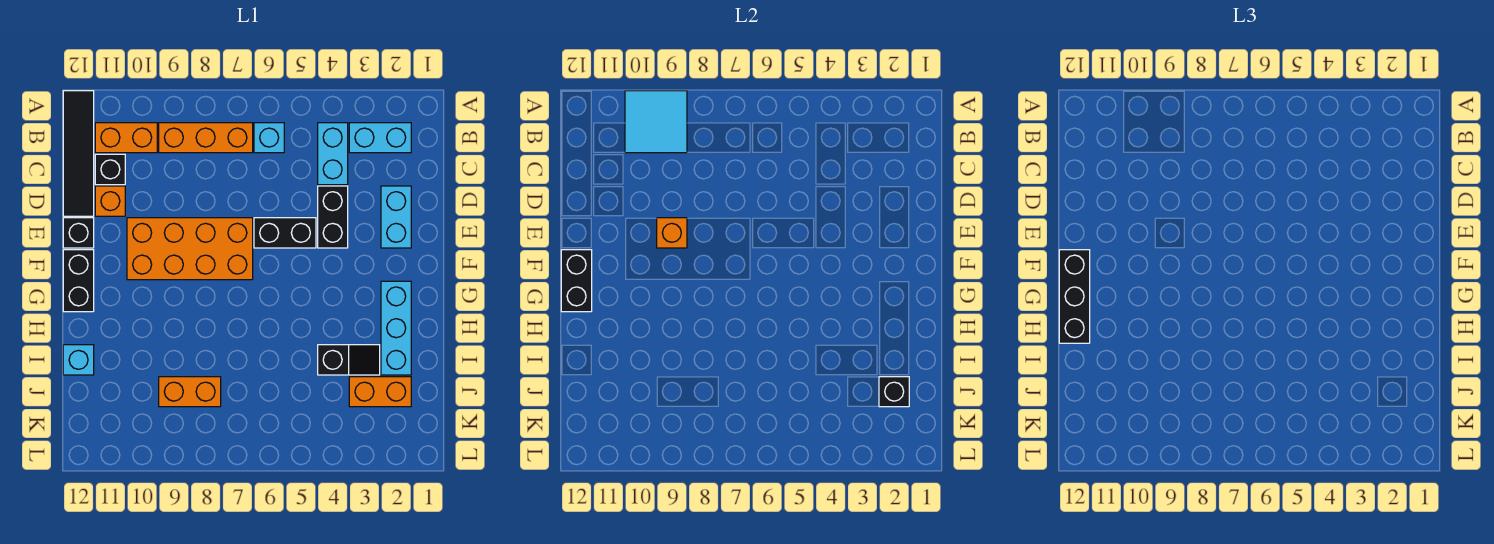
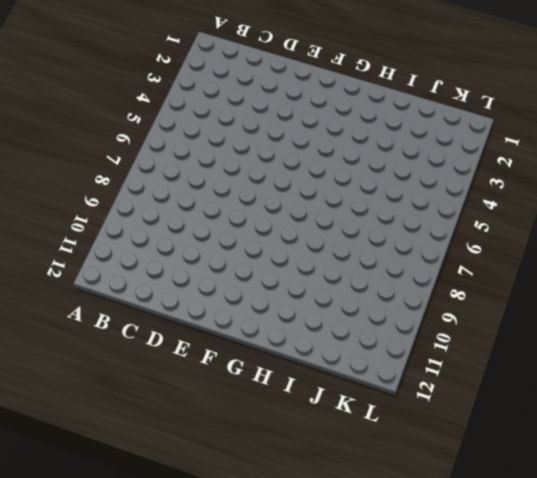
none -> black tile A12:D12 level 1
none -> cyan brick B2:B3 level 1
none -> cyan brick B4:C4 level 1

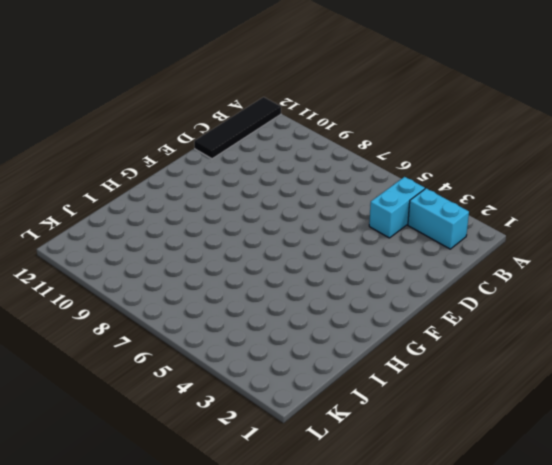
none -> cyan brick B6 level 1
none -> orange brick B7:B9 level 1
none -> orange brick B10:B11 level 1

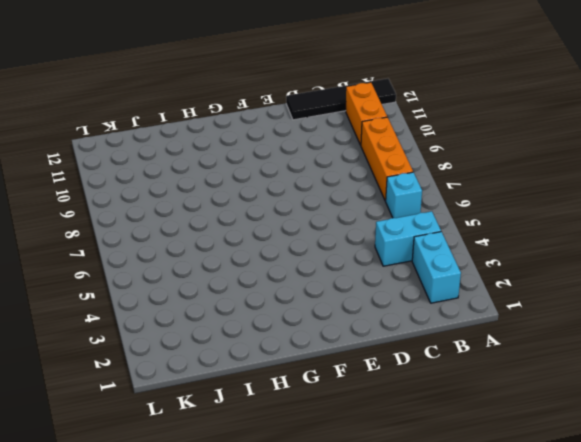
none -> black brick C11 level 1
none -> cyan brick D2:E2 level 1
none -> black brick D4:E4 level 1

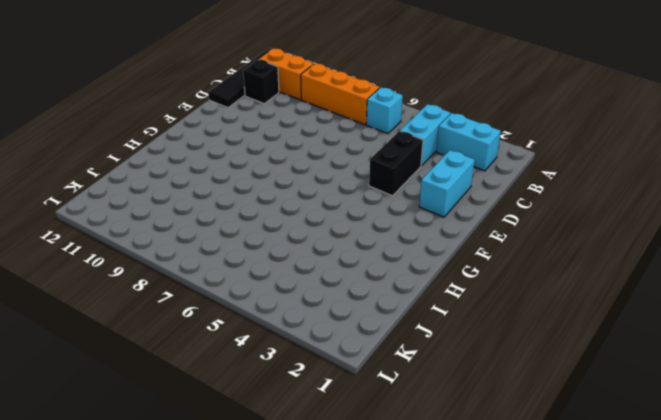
none -> orange brick D11 level 1
none -> black brick E5:E6 level 1
none -> orange brick E7:F10 level 1

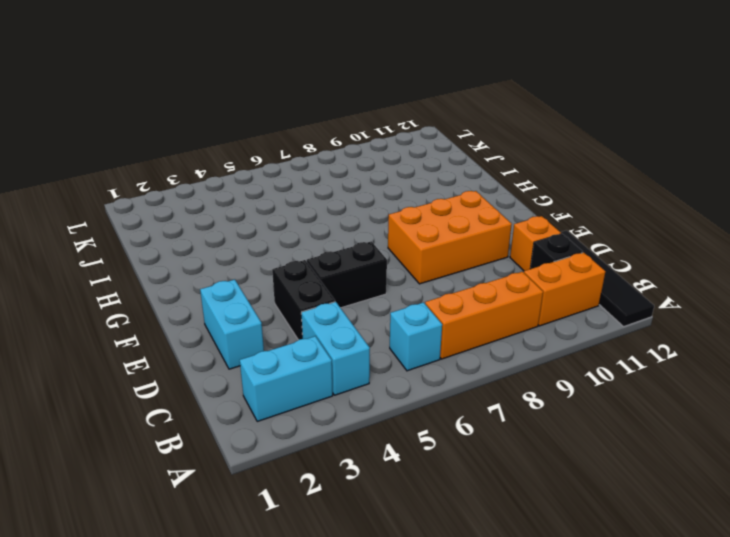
orange brick E8:F10 level 1 -> orange brick E7:F10 level 1
none -> black brick E12 level 1
none -> black brick F12:G12 level 1
none -> cyan brick G2:I2 level 1

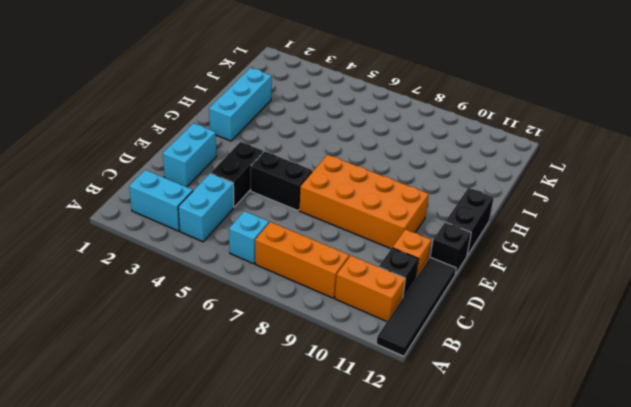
none -> black slope I3:I4 level 1 top 4
none -> cyan brick I12 level 1
none -> orange brick J2:J3 level 1

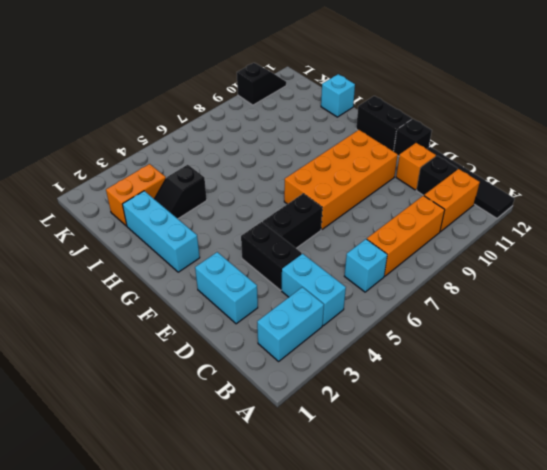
black slope L10:L11 level 1 top 10 -> none
none -> orange brick J8:J9 level 1
none -> cyan tile A9:B10 level 2
none -> orange brick E9 level 2

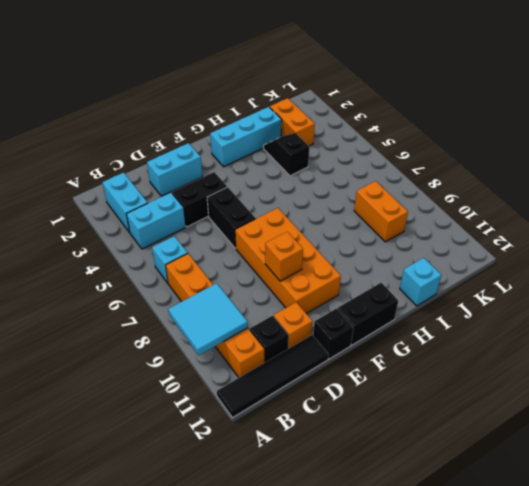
none -> black brick F12:G12 level 2
none -> black brick J2 level 2
none -> black brick F12:H12 level 3

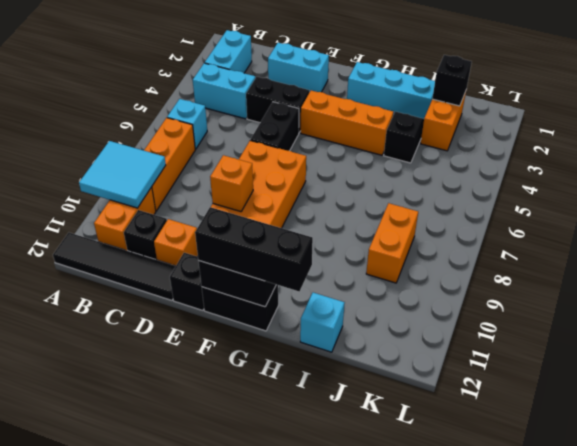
orange brick F4:H4 level 1 -> none

